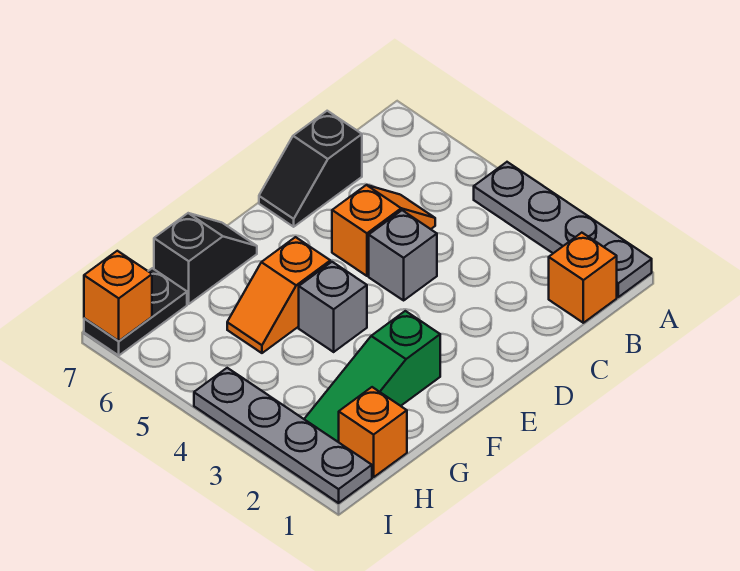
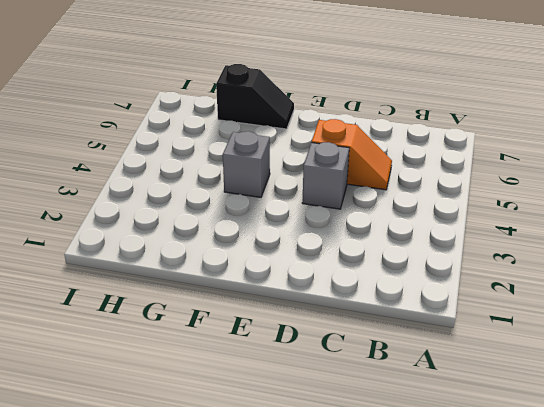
none -> grey plate A1:A4 level 1
none -> orange brick B1 level 1
none -> black slope C7:D7 level 1 top C

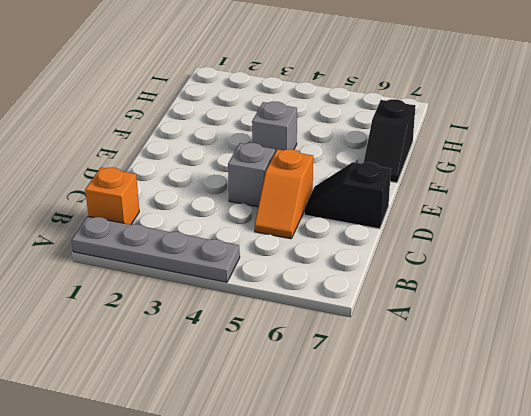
black slope D6:D7 level 1 top 7 -> black slope C7:D7 level 1 top C
none -> green slope F2:H2 level 1 top F
none -> orange slope F5:G5 level 1 top F
none -> orange brick H1 level 1

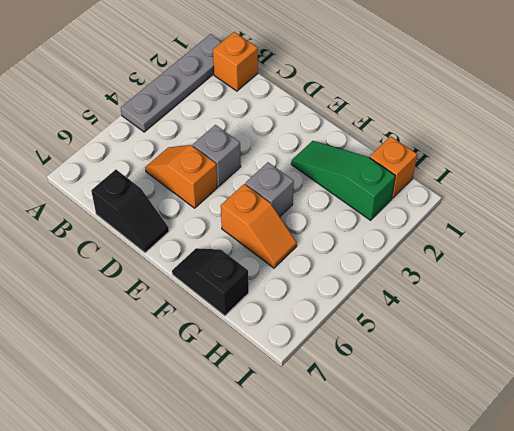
green slope F2:H2 level 1 top H -> green slope F2:H2 level 1 top F
none -> black plate H7:I7 level 1
none -> grey plate I1:I4 level 1
none -> orange brick I7 level 2

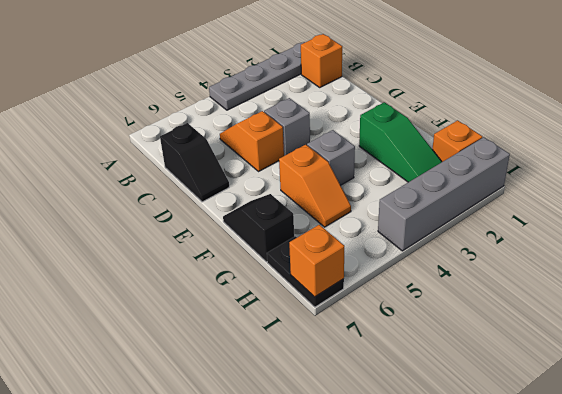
grey brick I1:I4 level 1 -> grey plate I1:I4 level 1

